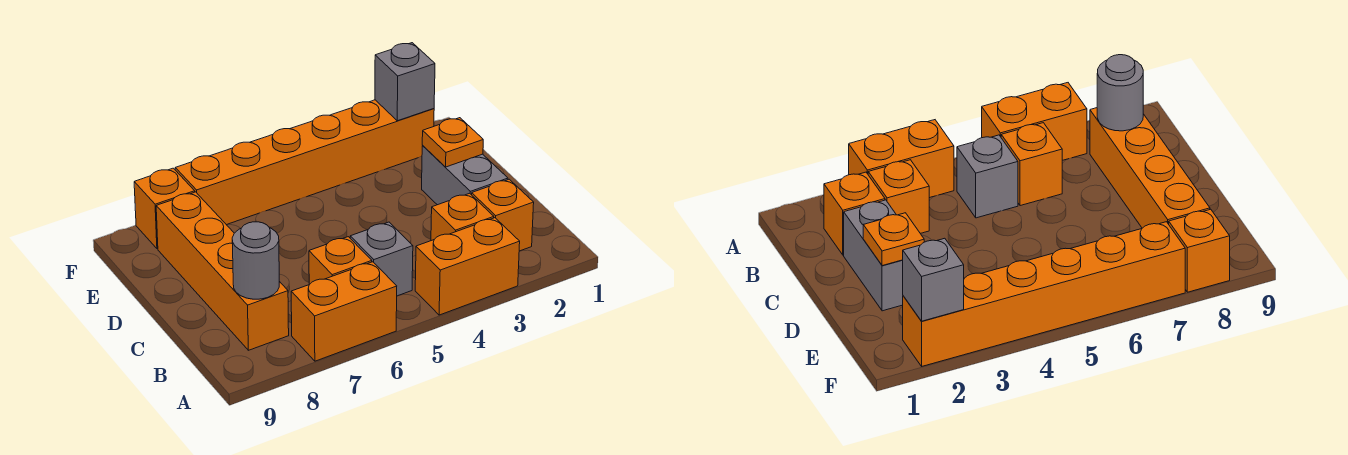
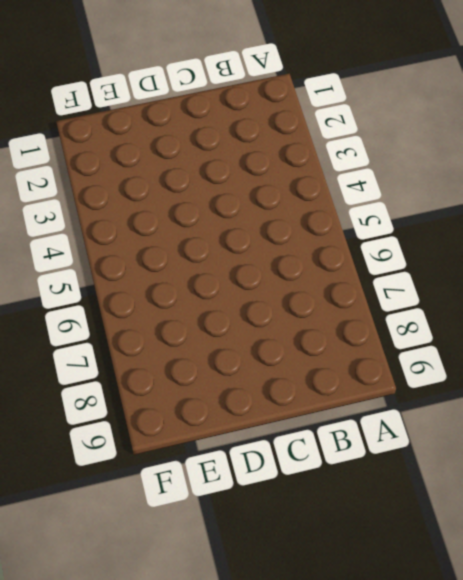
none -> orange brick A3:A4 level 1
none -> orange brick A6:A7 level 1
none -> orange brick B2 level 1

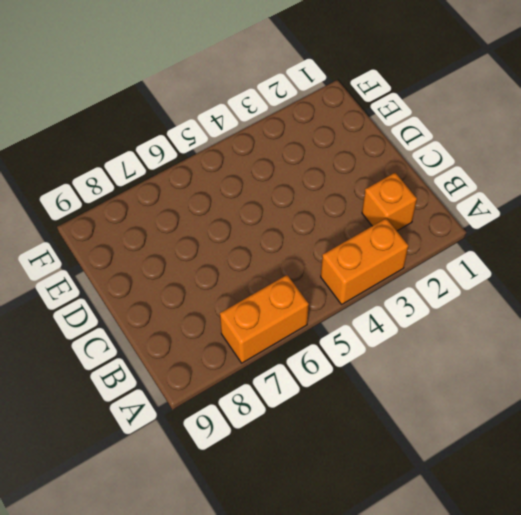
none -> orange brick B3 level 1
none -> grey brick B5 level 1
none -> orange brick B6 level 1

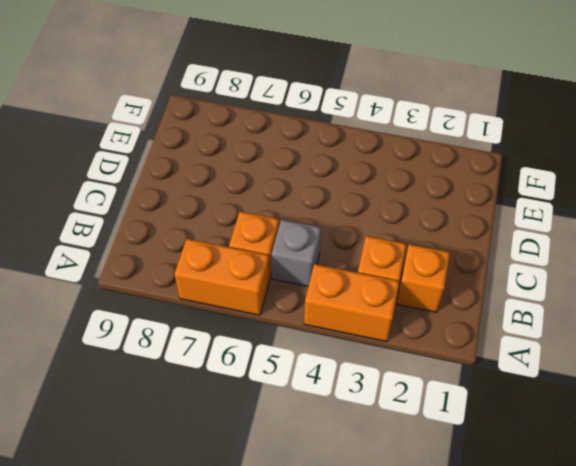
none -> orange brick B8:E8 level 1
none -> grey brick C2:D2 level 1
none -> orange brick F2:F7 level 1

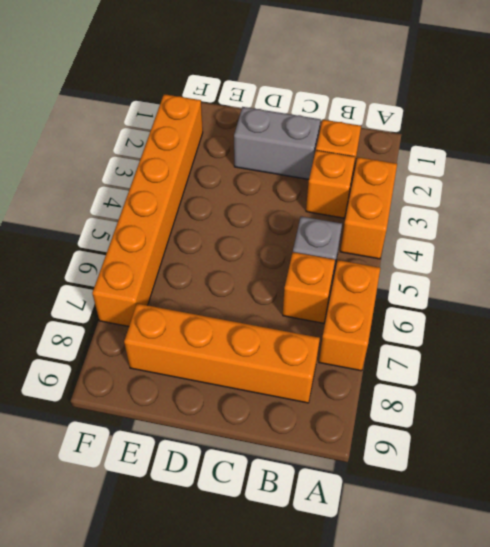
none -> orange brick F8 level 1
none -> grey round brick B8 level 2
none -> orange plate D2 level 2

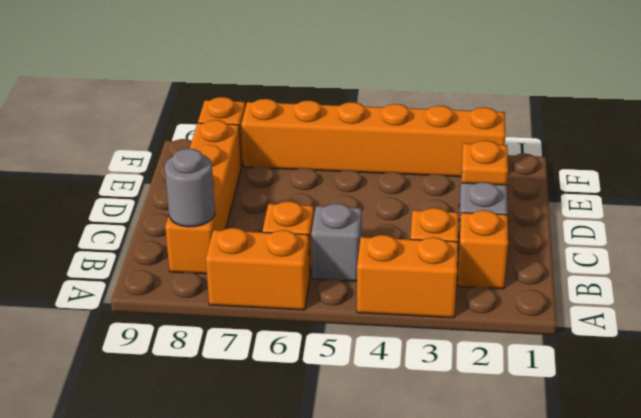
none -> grey brick F2 level 2

